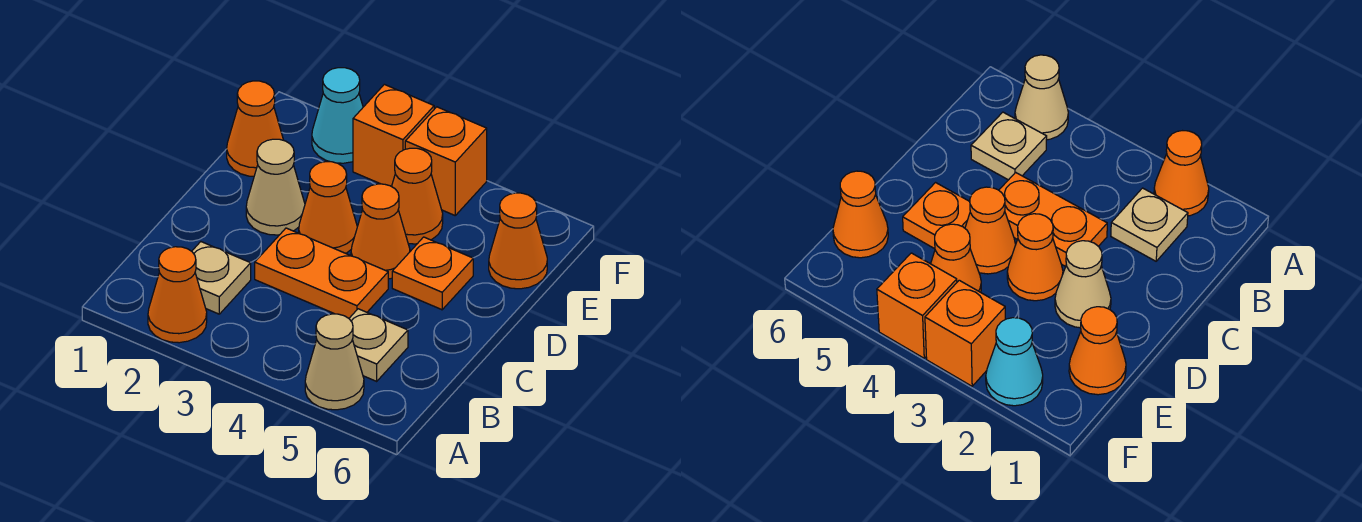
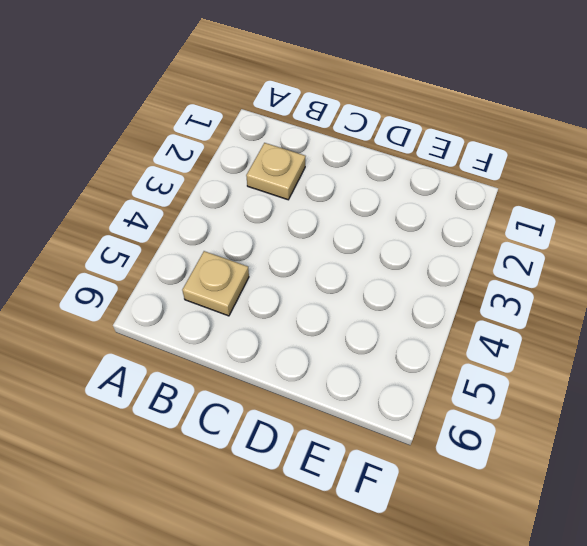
none -> orange cone A2 level 1
none -> tan cone A5 level 1
none -> orange plate C3:C4 level 1

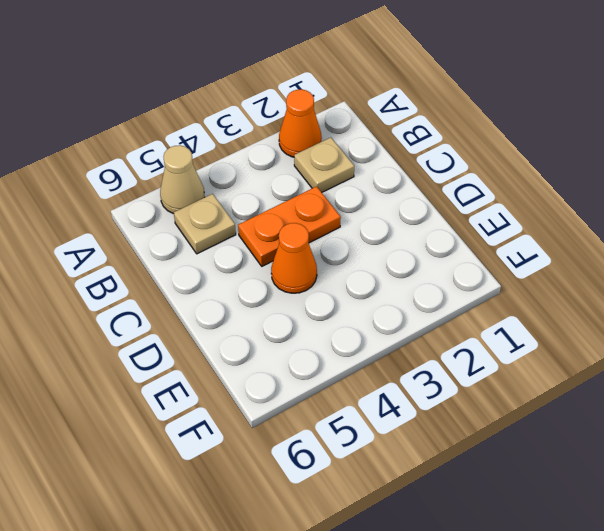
none -> tan cone D2 level 1
none -> orange cone D3 level 1
none -> orange plate D5 level 1

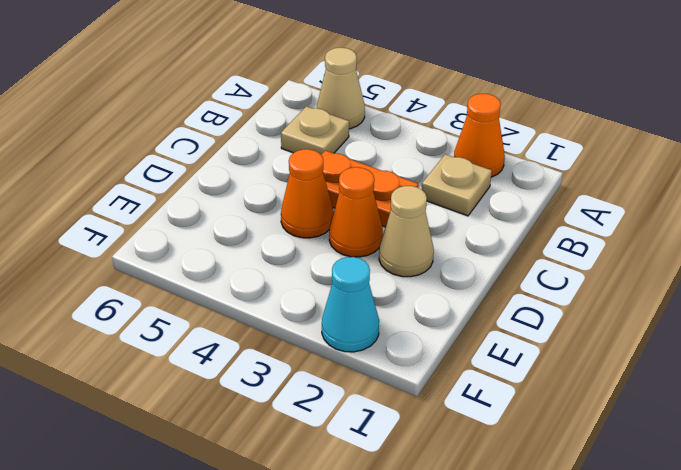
none -> orange plate D5 level 1
none -> orange cone E1 level 1
none -> orange cone E4 level 1

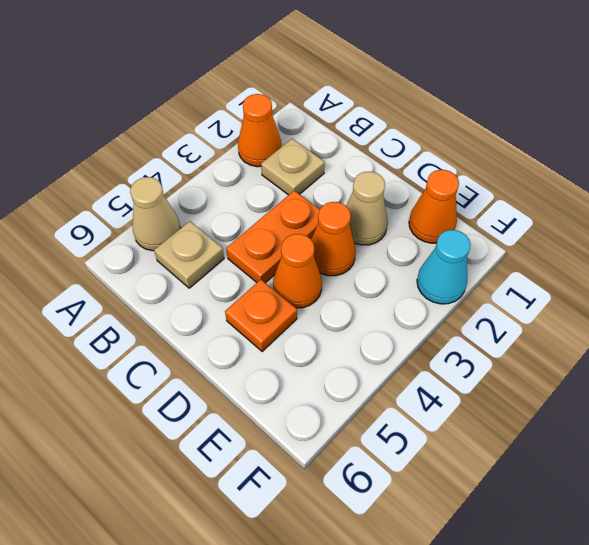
none -> orange cone E4 level 1
none -> orange cone E6 level 1
none -> orange brick F3 level 1

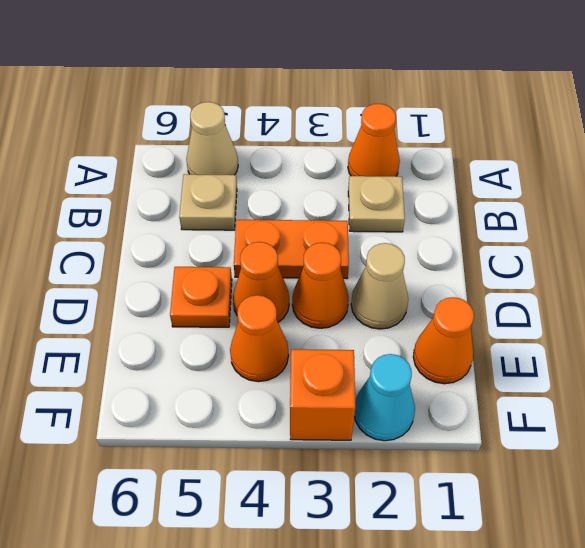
none -> orange cone E6 level 1
none -> orange brick F4 level 1

